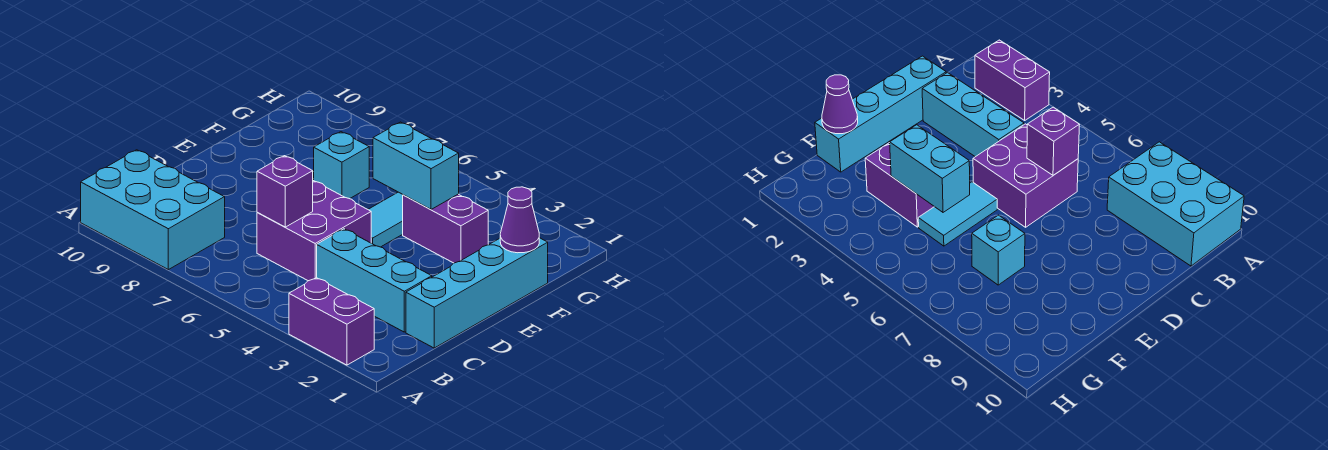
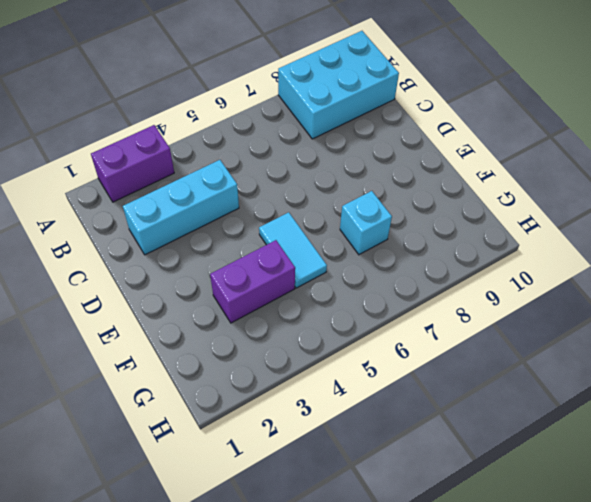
none -> cyan brick C1:F1 level 1
none -> purple brick C5:D6 level 1

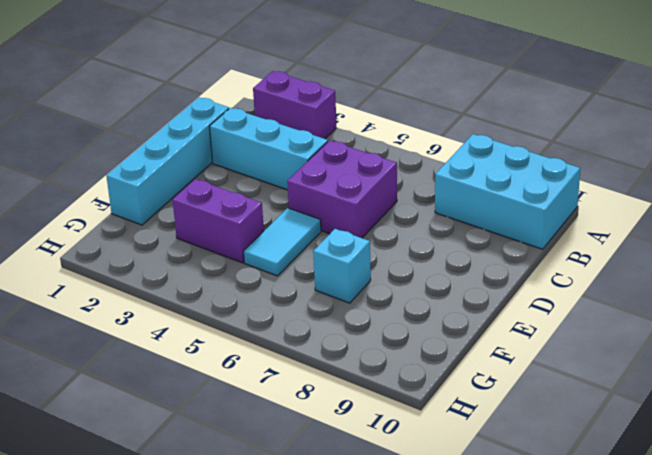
none -> purple brick C6 level 2
none -> purple cone F1 level 2

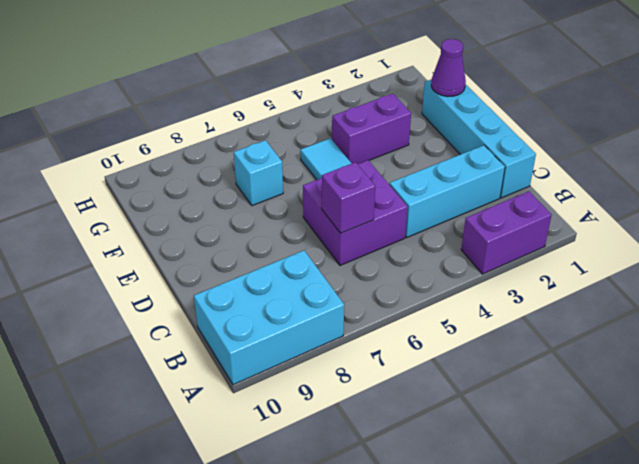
none -> cyan brick F4:F5 level 2

